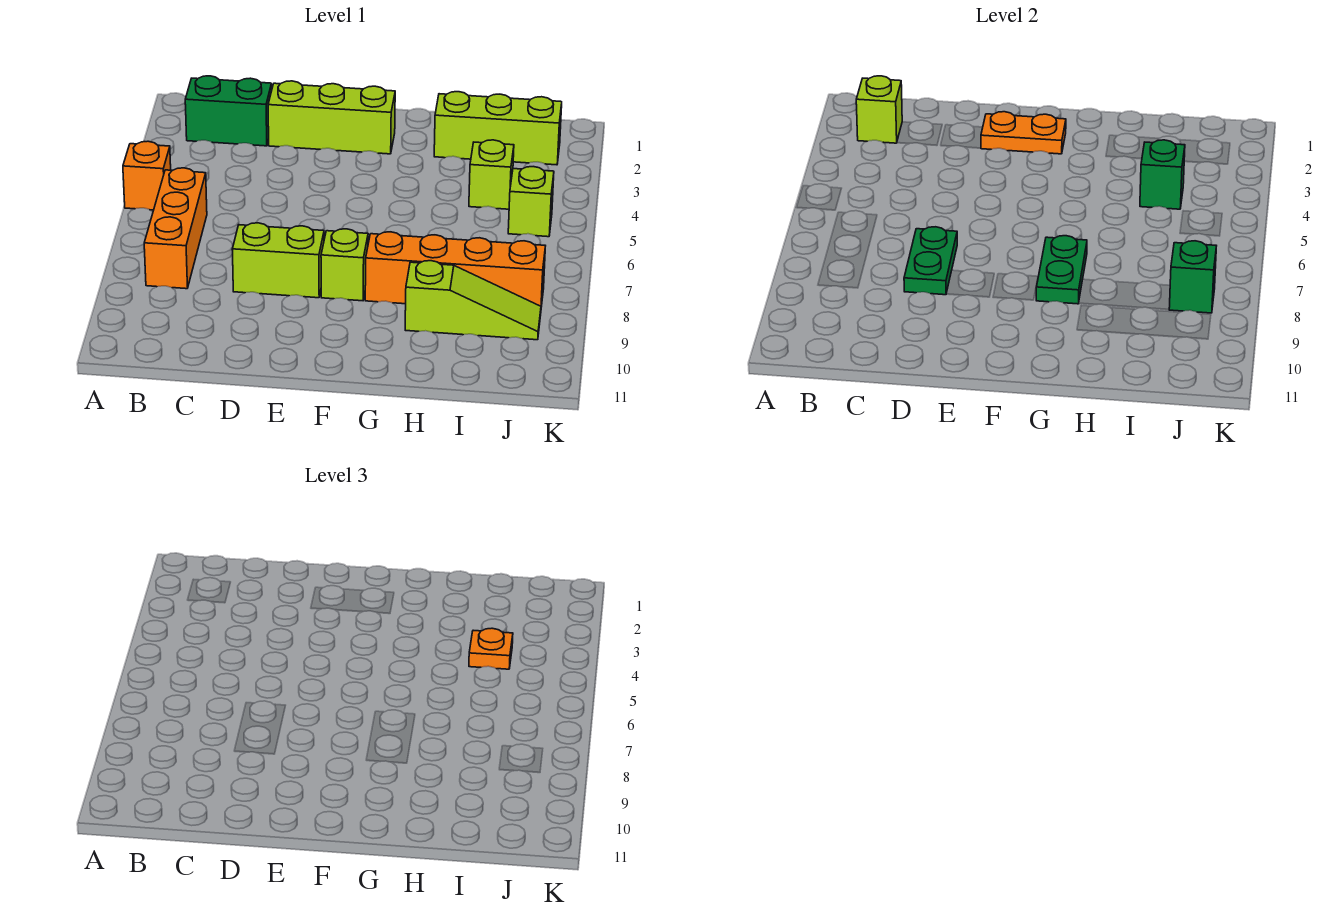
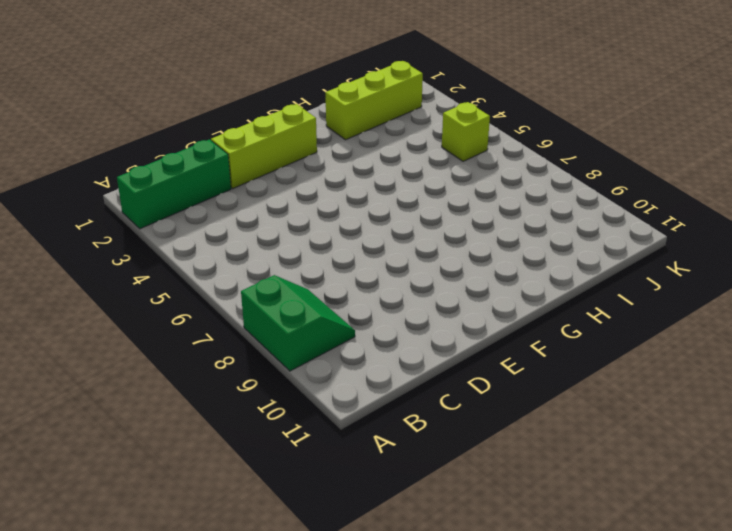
green brick A2:C2 level 1 -> green brick B2:C2 level 1
green slope A8:B9 level 1 top A -> orange brick B6:B8 level 1
none -> orange brick A5 level 1
none -> lime brick D8:E8 level 1
none -> lime brick F8 level 1

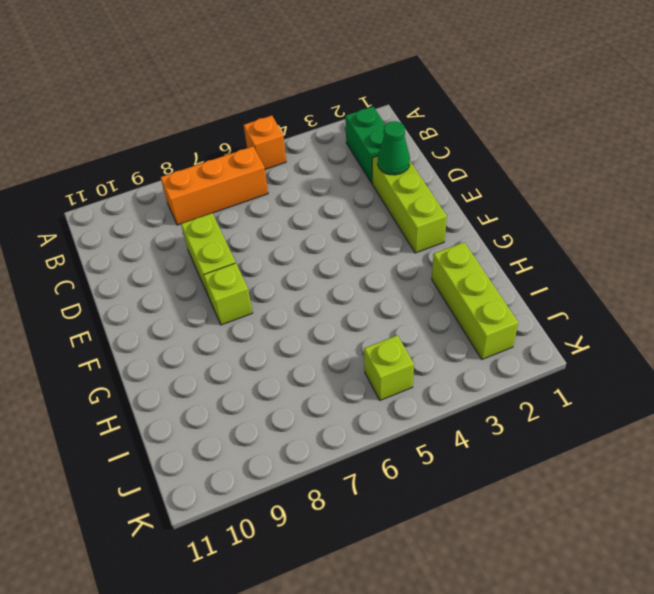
green cone D2 level 2 -> none
none -> orange brick G8:J8 level 1
none -> lime slope H9:J9 level 1 top H
none -> lime brick I4 level 1

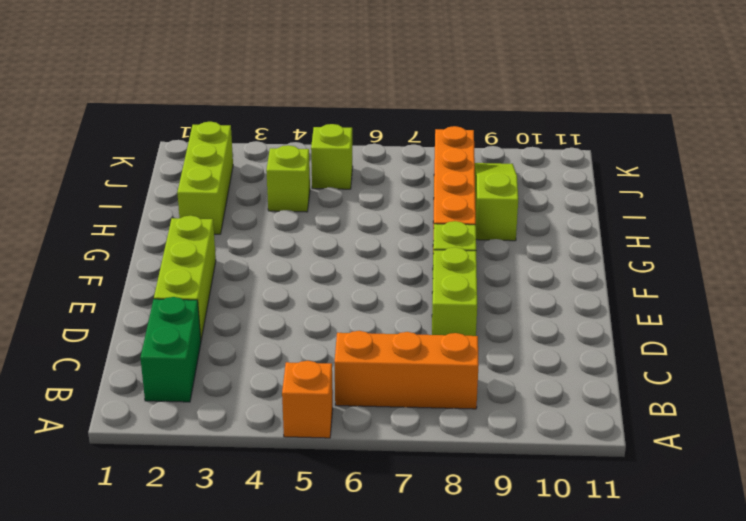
none -> lime brick B2 level 2
none -> green plate D7:D8 level 2
none -> orange plate E2:F2 level 2

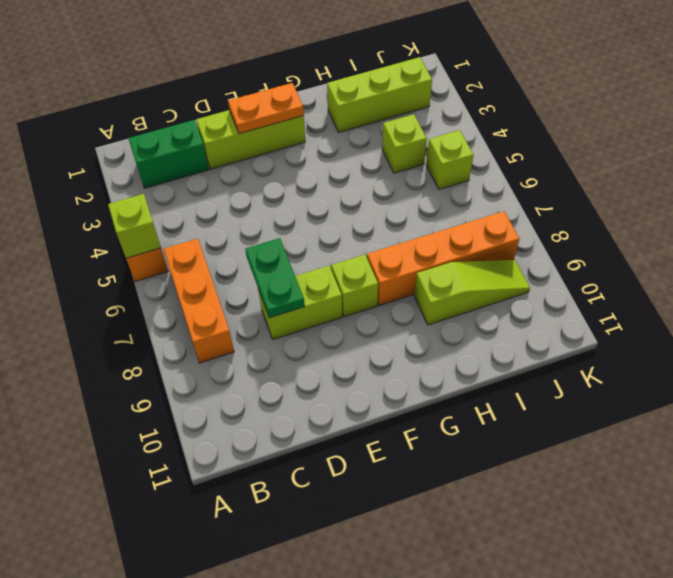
lime brick A5 level 2 -> lime brick B2 level 2
none -> green plate G7:G8 level 2
none -> green brick I4 level 2
none -> green brick J8 level 2

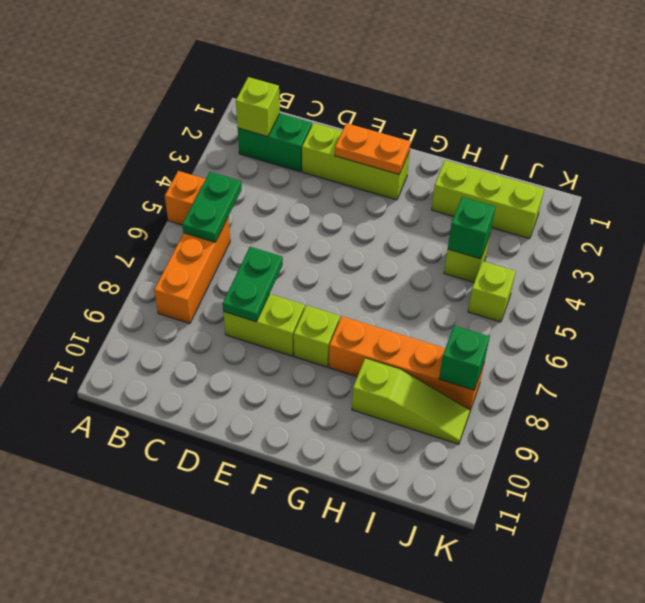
green plate B5:B6 level 2 -> green plate G7:G8 level 2
none -> orange plate I4 level 3

